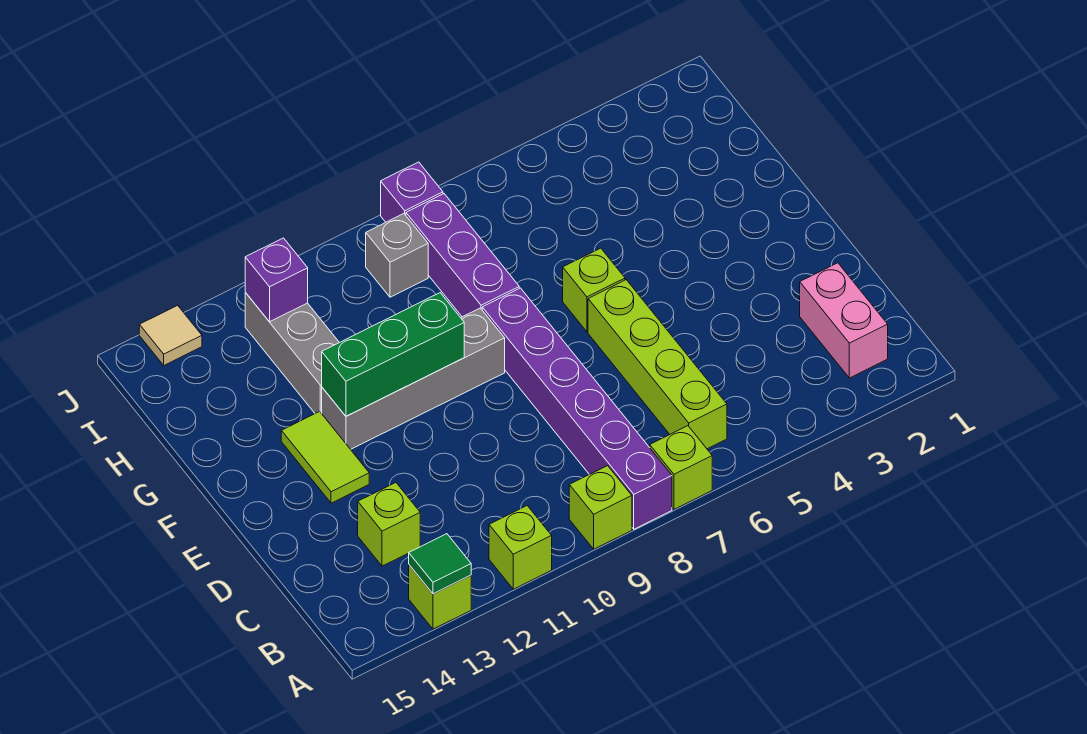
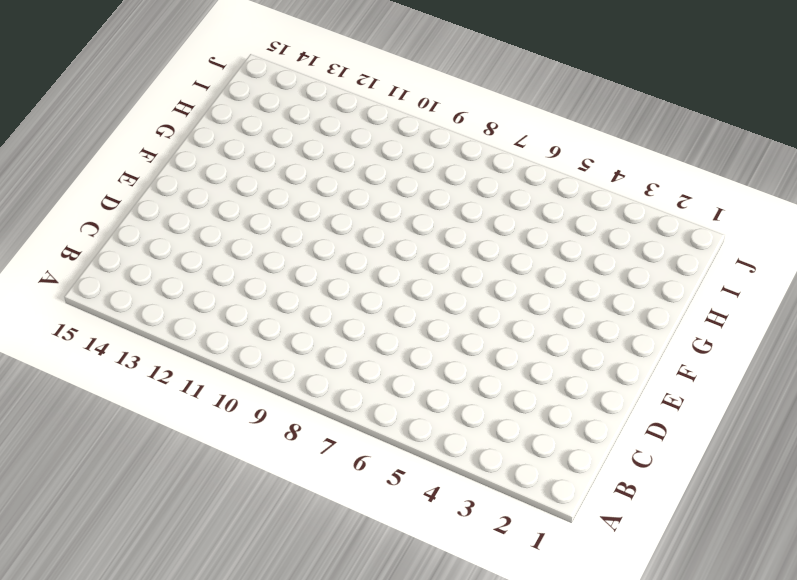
none -> lime brick A7 level 1
none -> purple brick A8:F8 level 1
none -> lime brick A9 level 1

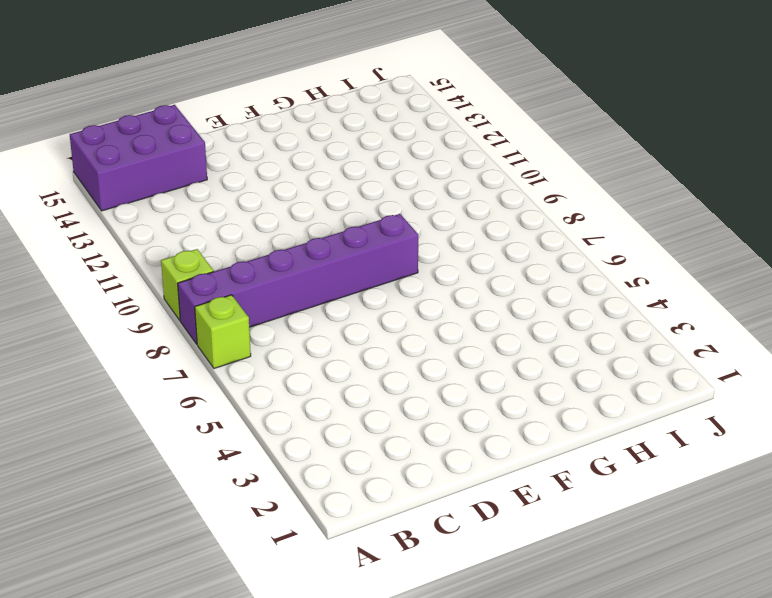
purple brick A14:C15 level 1 -> none
none -> lime brick A11 level 1
none -> lime brick A13 level 1
none -> pink brick B2:C2 level 1

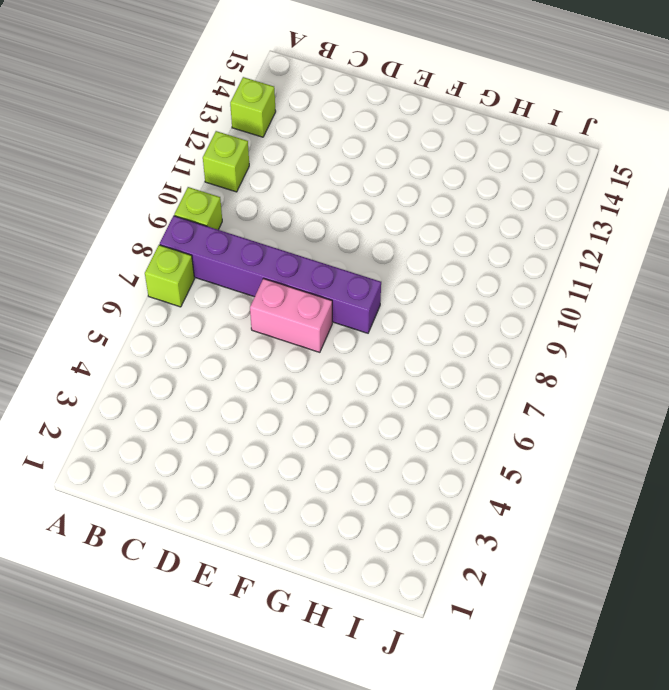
pink brick D7:E7 level 1 -> pink brick B2:C2 level 1
none -> lime brick B6:E6 level 1
none -> lime brick C13 level 1
none -> lime tile E13:F13 level 1

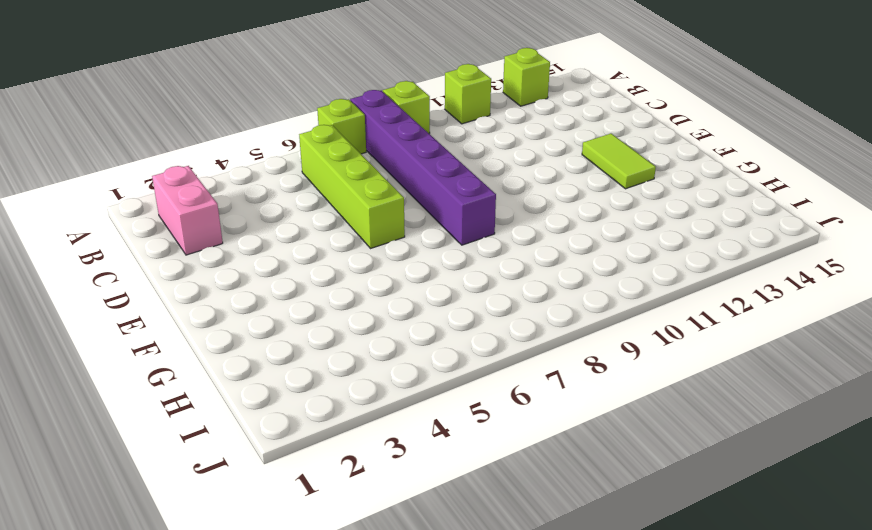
none -> lime brick C13 level 1
none -> lime brick F6 level 1
none -> grey brick F9:F12 level 1

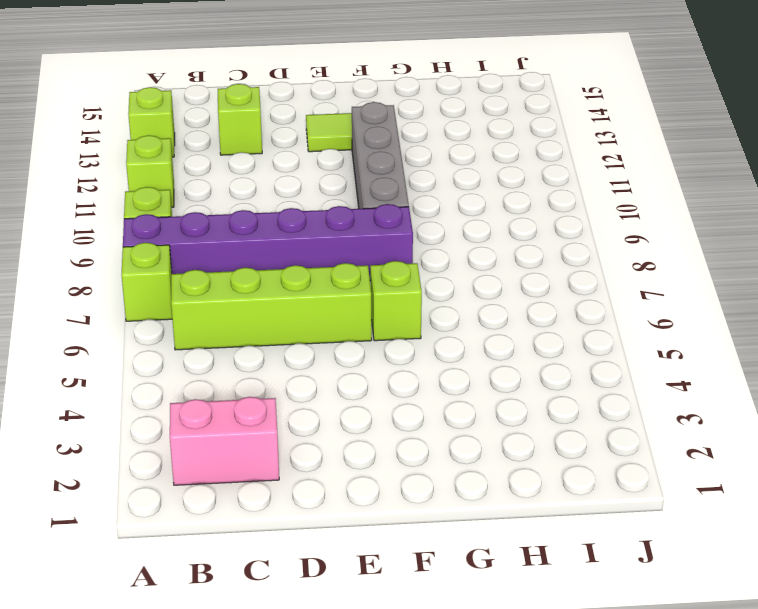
none -> purple brick G8:I8 level 1
none -> grey brick G12:I12 level 1
none -> grey brick I9 level 1

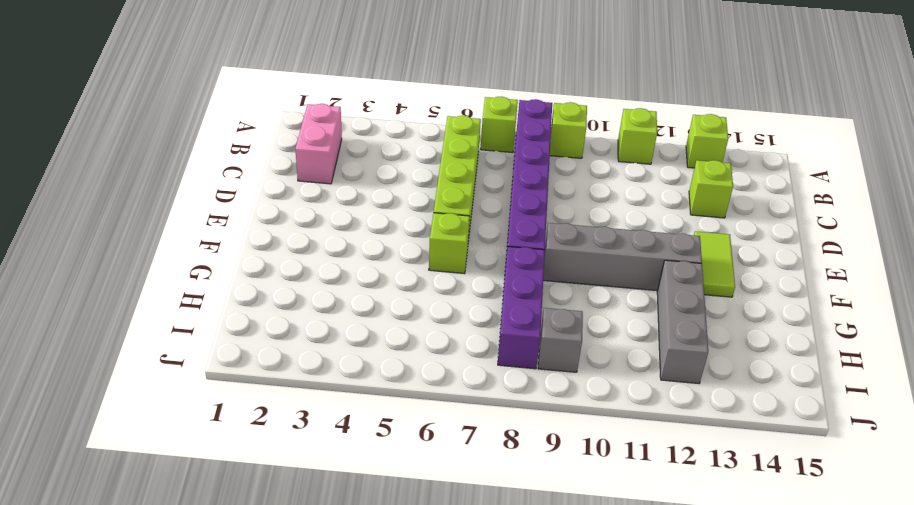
none -> purple brick J8 level 1
none -> tan tile J14 level 1
none -> green tile A13 level 2

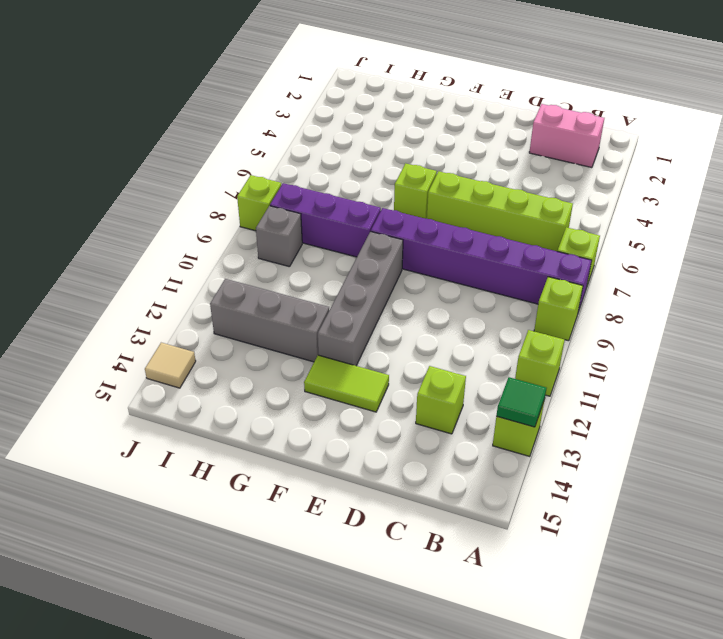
lime brick J8 level 1 -> purple brick J8 level 1
none -> green brick F10:F12 level 2
none -> purple brick I12 level 2

